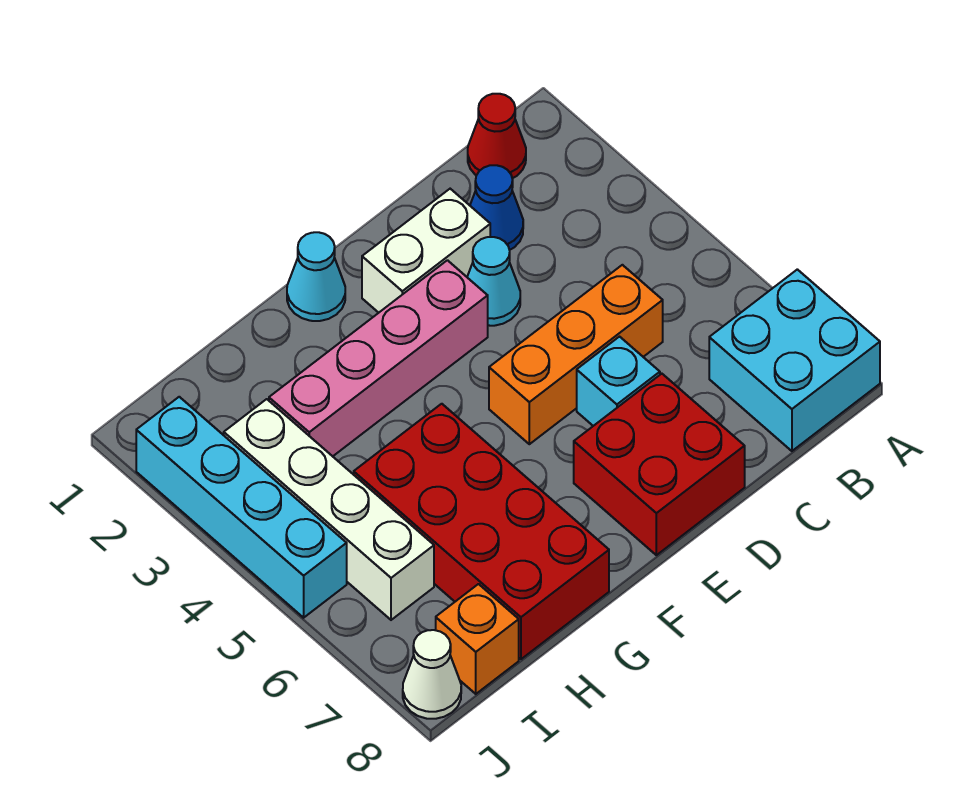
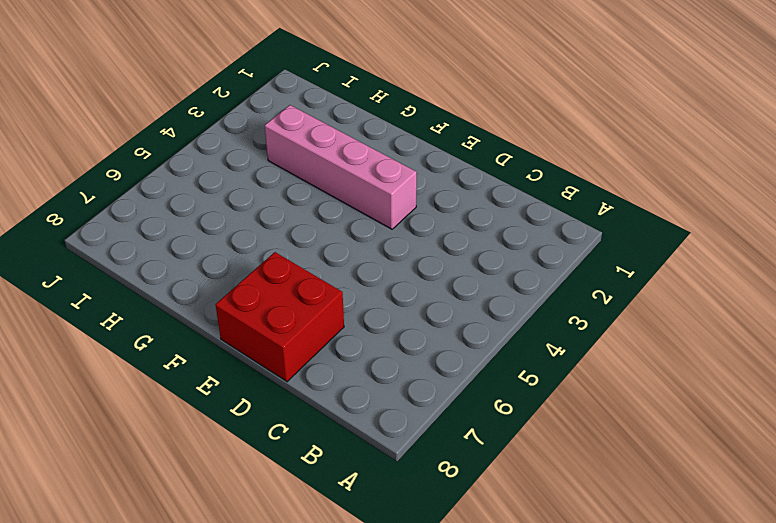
none -> cyan brick A7:B8 level 1
none -> red cone B1 level 1
none -> blue cone C2 level 1

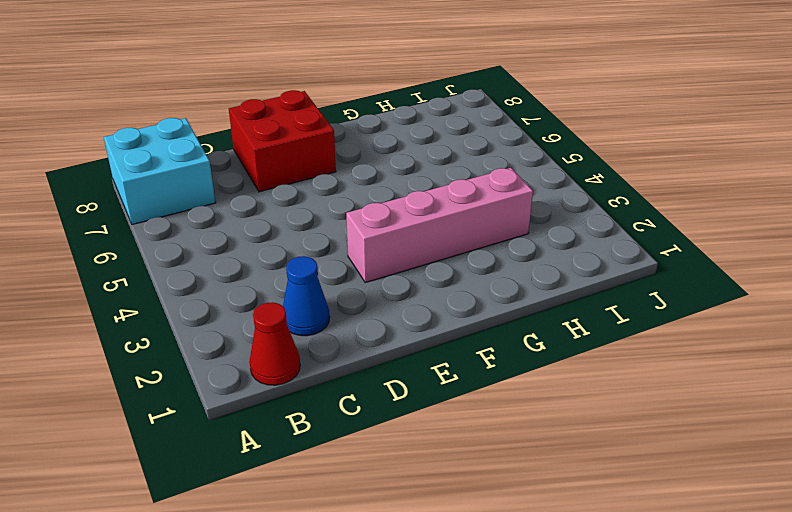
none -> orange brick C5:E5 level 1
none -> white brick D2:E2 level 1
none -> cyan cone D3 level 1

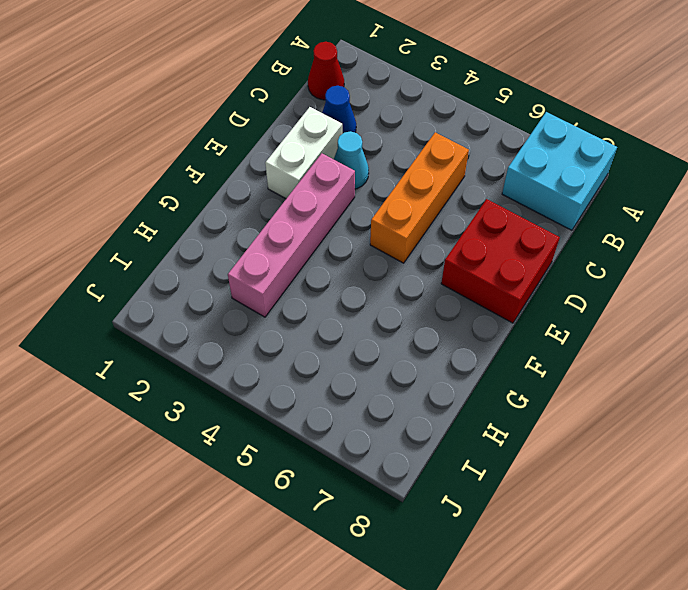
none -> cyan brick D6 level 1
none -> cyan cone F1 level 1
none -> red brick G5:H8 level 1

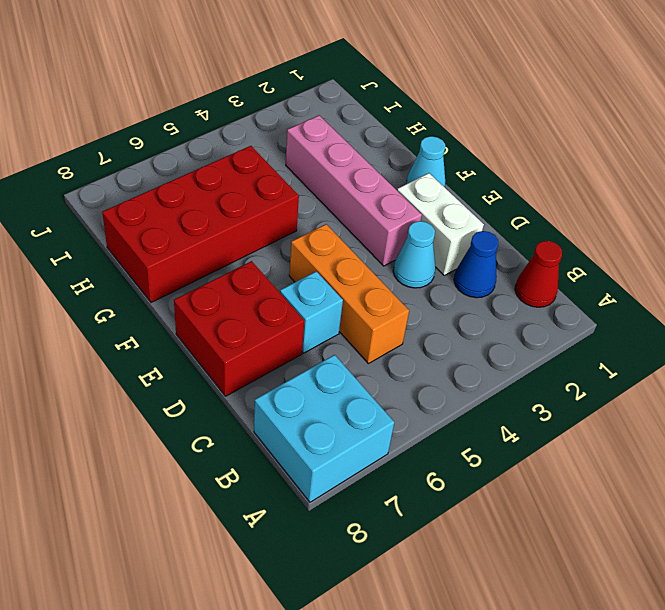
none -> white brick I3:I6 level 1
none -> orange brick I8 level 1
none -> cyan brick J2:J5 level 1

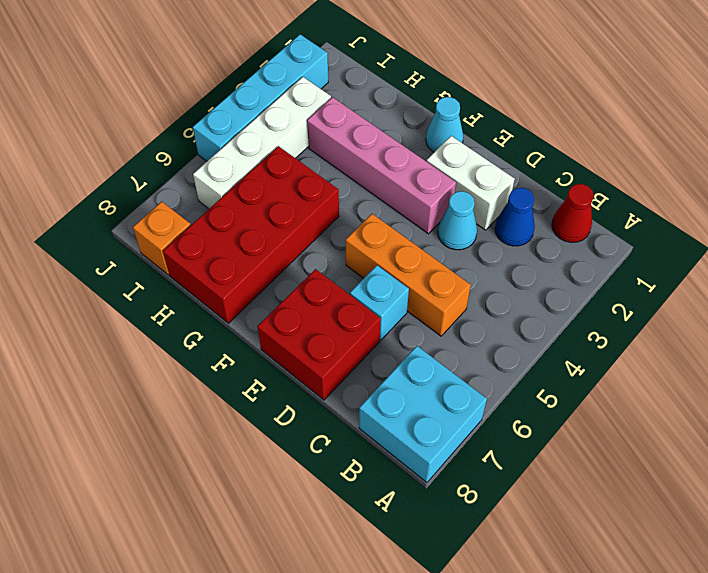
none -> white cone J8 level 1

